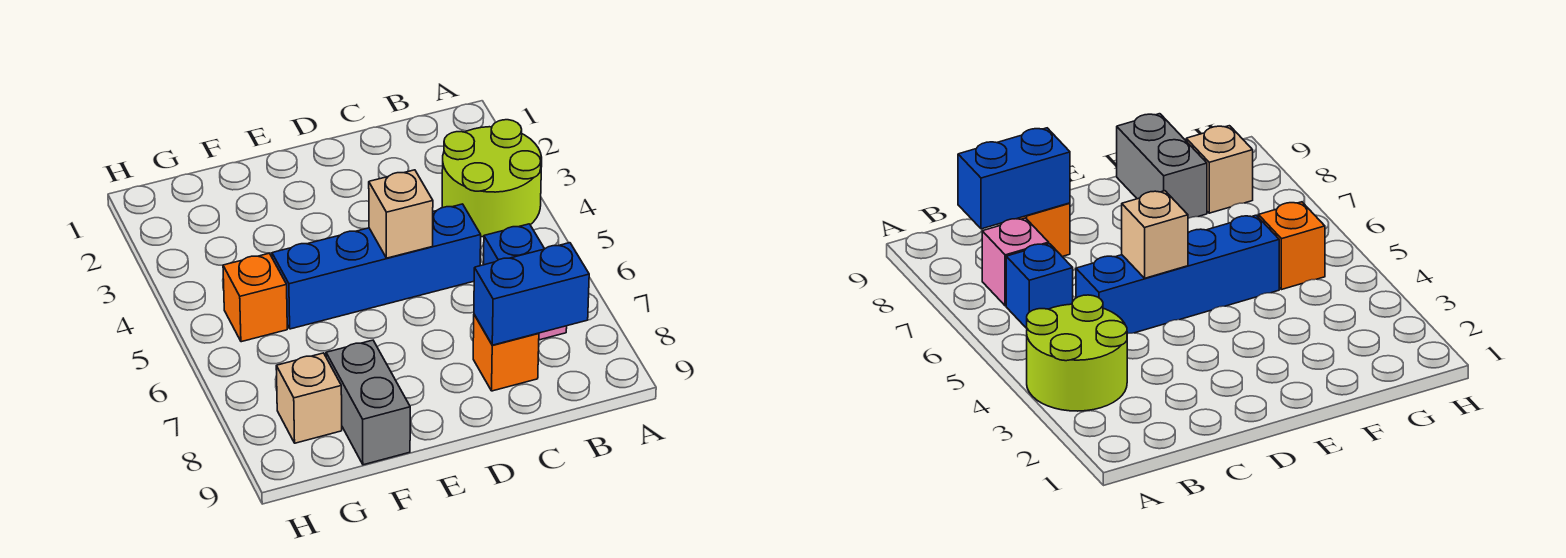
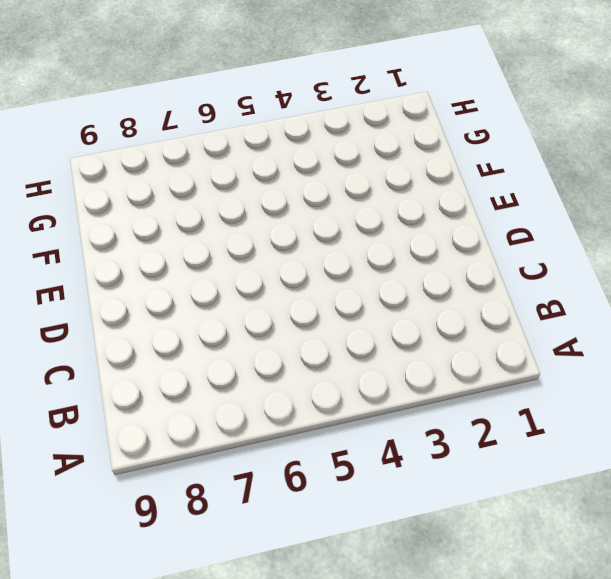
none -> lime round brick A3:B4 level 1
none -> blue brick B6 level 1

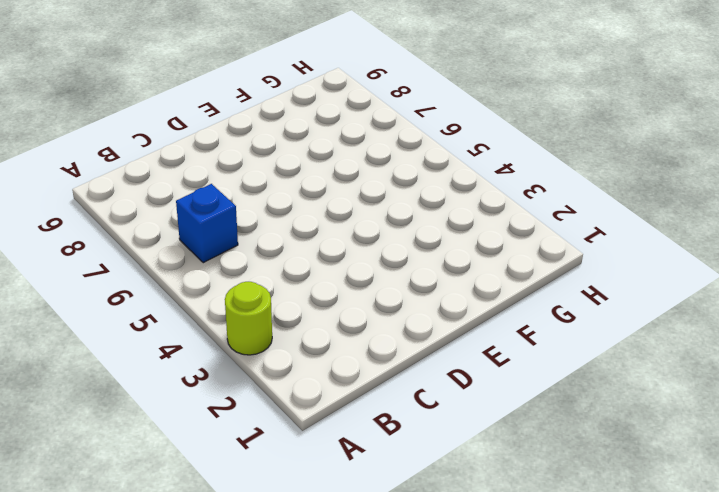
lime round brick A3 level 1 -> lime round brick A3:B4 level 1
none -> pink brick B7 level 1
none -> blue brick C5:F5 level 1

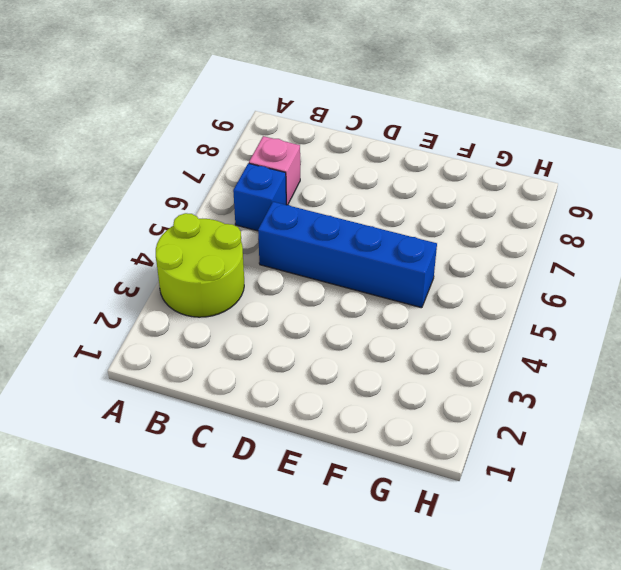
none -> orange brick C8 level 1
none -> grey brick F8:F9 level 1

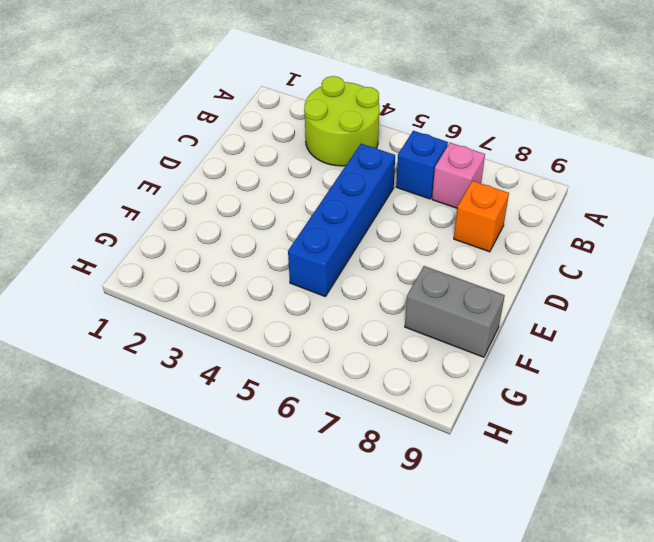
none -> orange brick G5 level 1
none -> tan brick G8 level 1

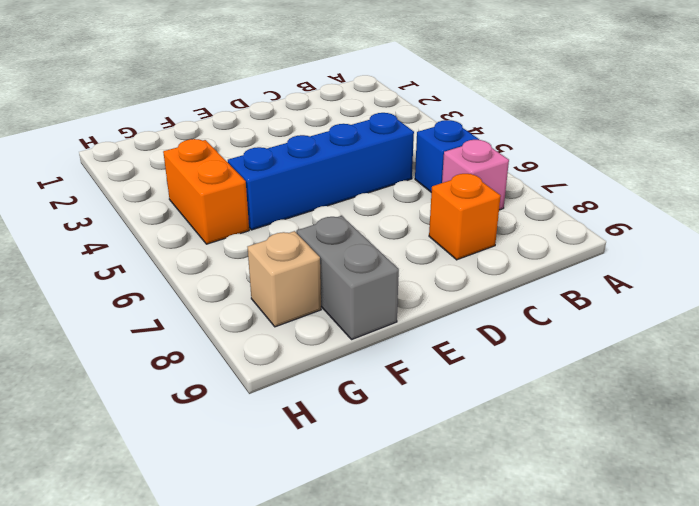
orange brick G4:G5 level 1 -> orange brick G5 level 1
none -> lime round brick A3:B4 level 1
none -> blue brick B8:C8 level 2

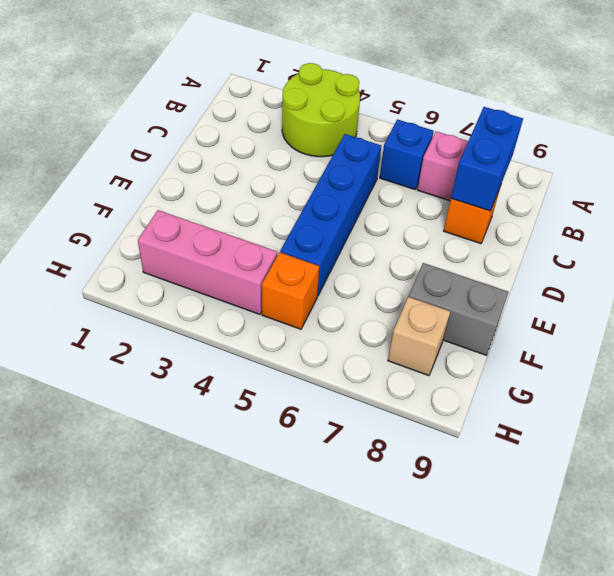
pink brick G2:G4 level 1 -> none
none -> tan brick D5 level 2

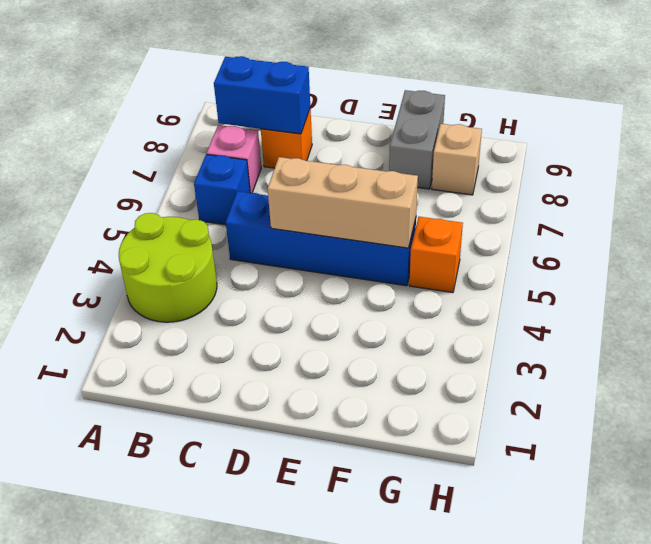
tan brick D5:F5 level 2 -> tan brick D5 level 2

